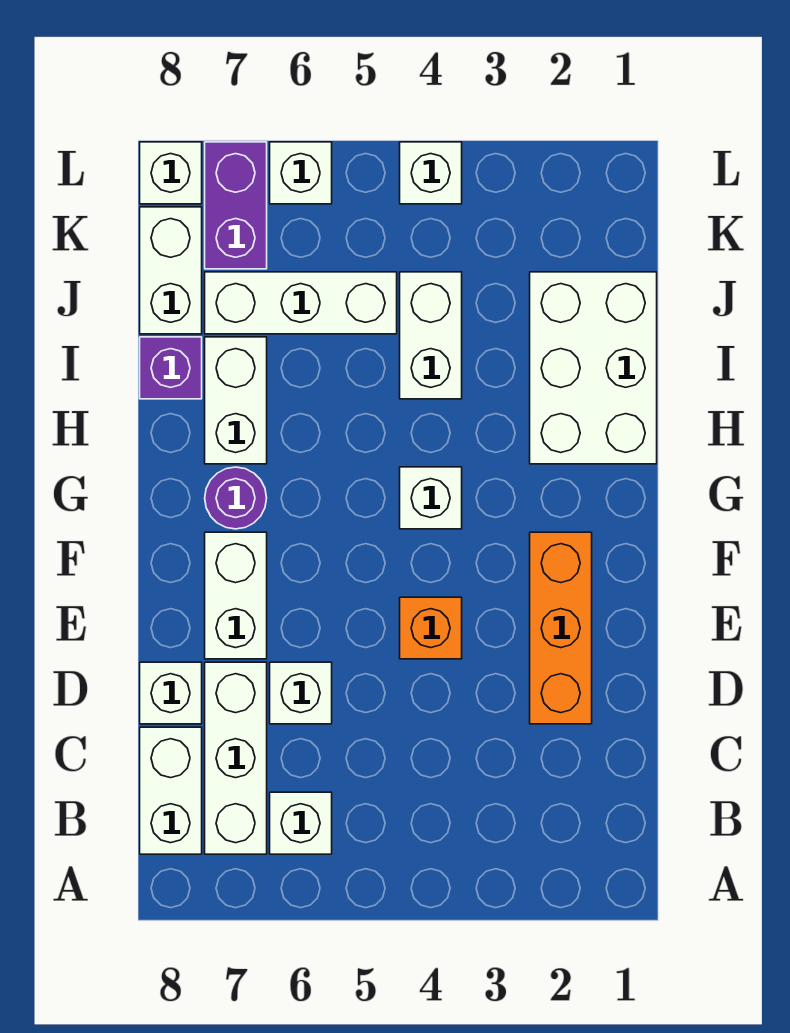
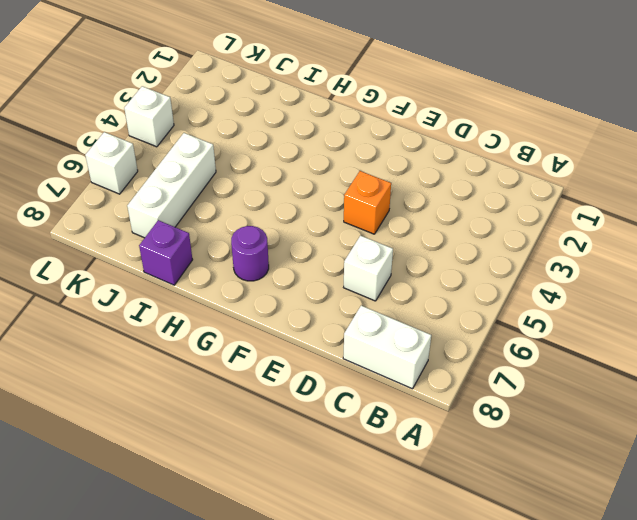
none -> white brick B6 level 1
none -> white brick B7:D7 level 1
none -> orange brick D2:F2 level 1

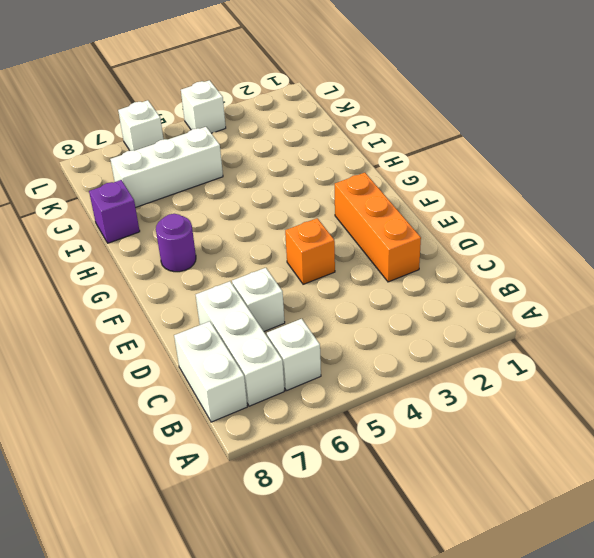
none -> white brick D8 level 1
none -> white brick E7:F7 level 1
none -> white brick G4 level 1

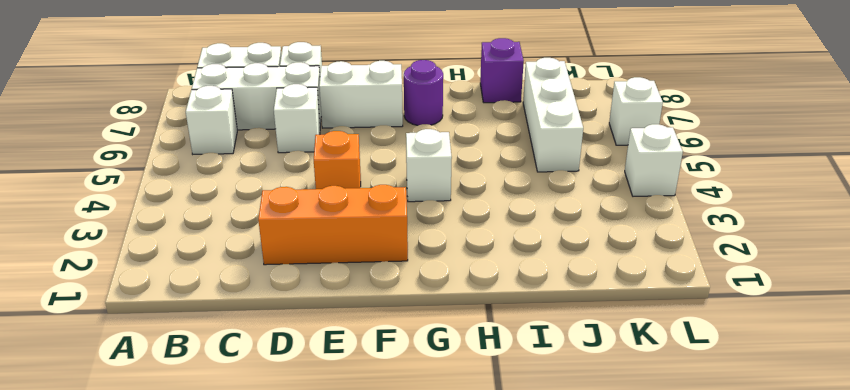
none -> white brick H1:J2 level 1
none -> white brick H7:I7 level 1
none -> white brick I4:J4 level 1

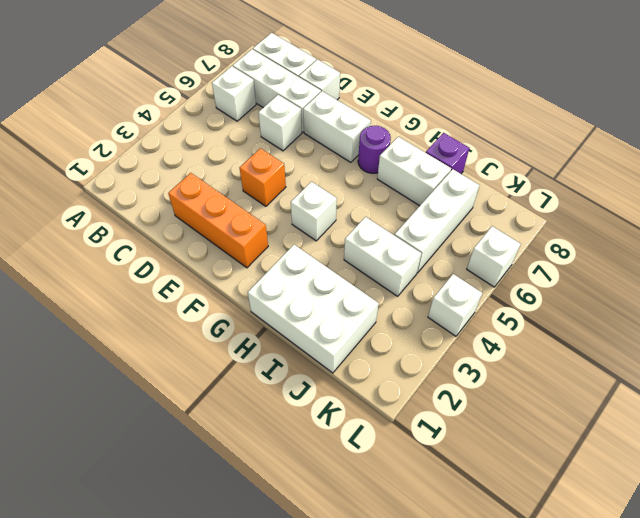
none -> white brick J8:K8 level 1
none -> purple brick K7:L7 level 1
none -> white brick L8 level 1

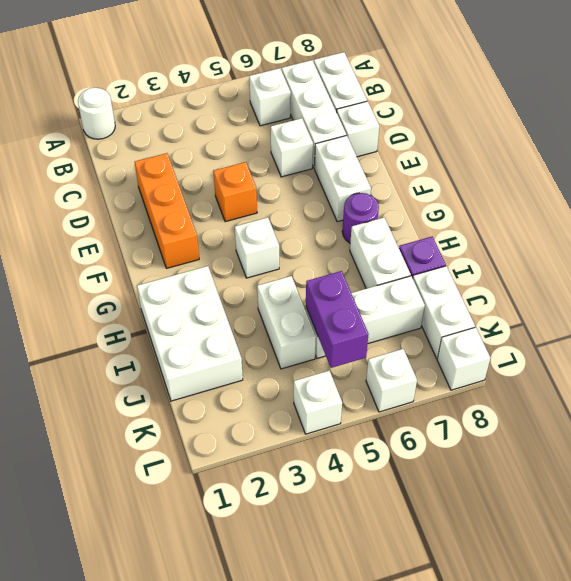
white round brick A1 level 1 -> none
purple brick J5:K5 level 2 -> purple brick K7:L7 level 1

